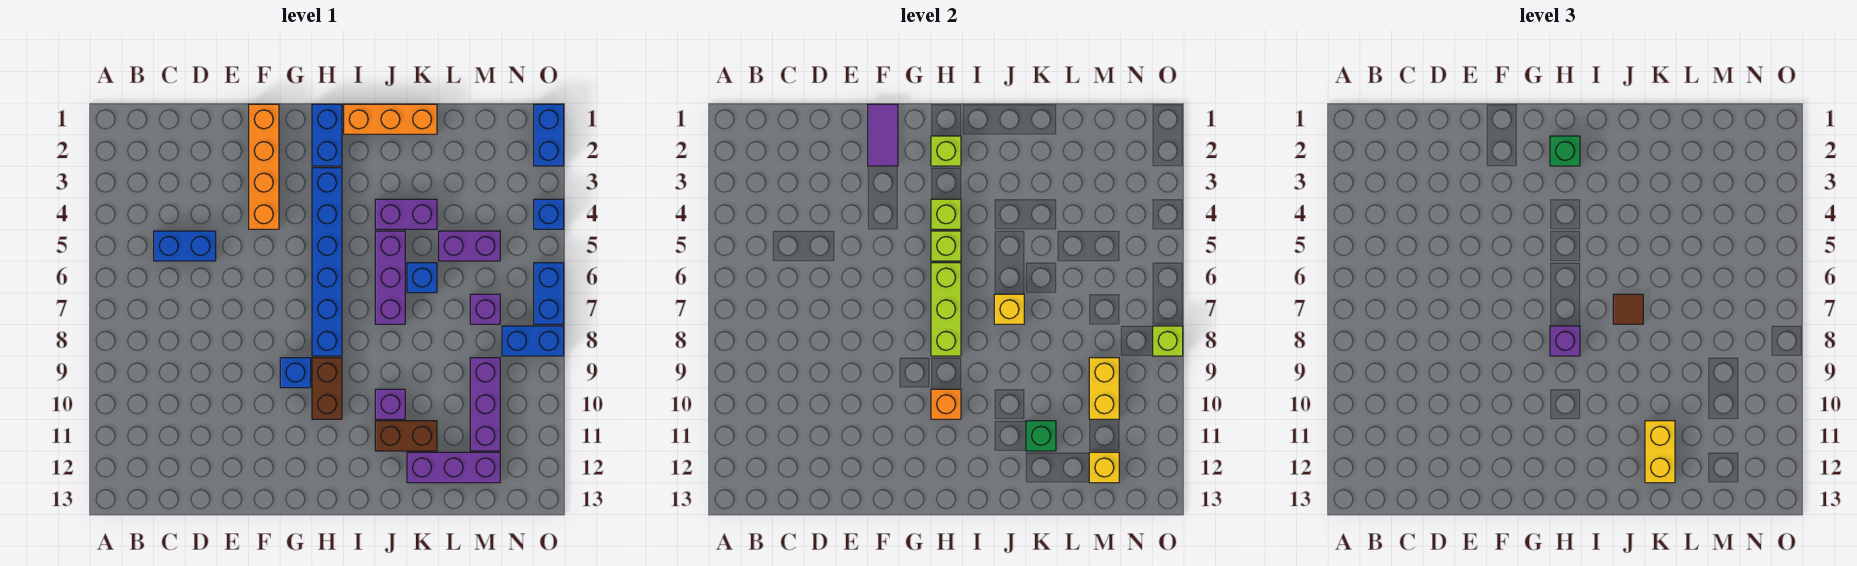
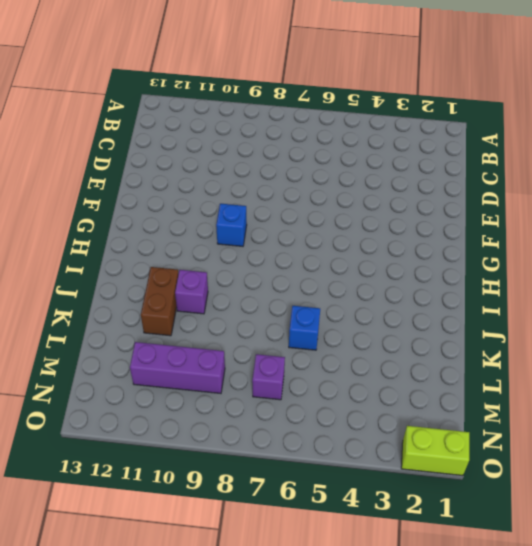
lime brick O1:O2 level 1 -> blue brick O1:O2 level 1
none -> blue brick C5:D5 level 1
none -> orange brick F1:F4 level 1
none -> blue brick H1:H2 level 1
none -> blue brick H3:H8 level 1

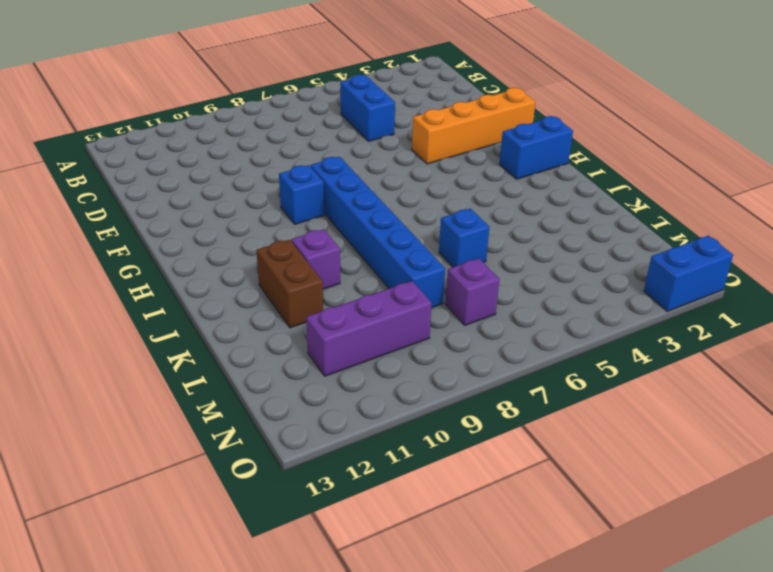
blue brick G8:L8 level 1 -> blue brick H3:H8 level 1
none -> brown brick H9:H10 level 1
none -> orange brick I1:K1 level 1
none -> purple brick J4:K4 level 1
none -> purple brick J5:J7 level 1

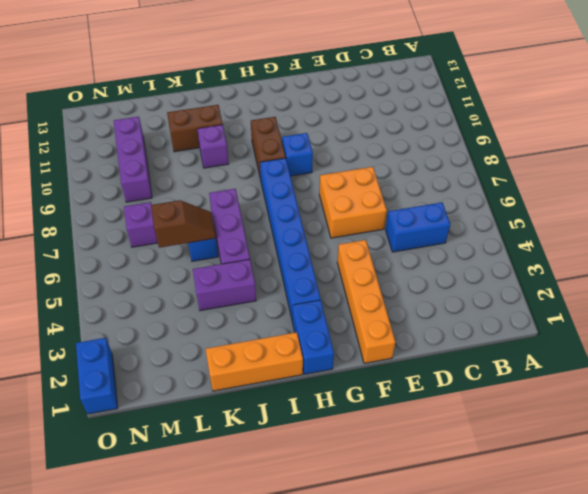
orange brick E6:F7 level 1 -> none
brown slope K6:L6 level 2 top L -> none
none -> purple brick K12:M12 level 1
none -> purple brick L5:M5 level 1
none -> blue brick N8:O8 level 1
none -> blue brick O4 level 1

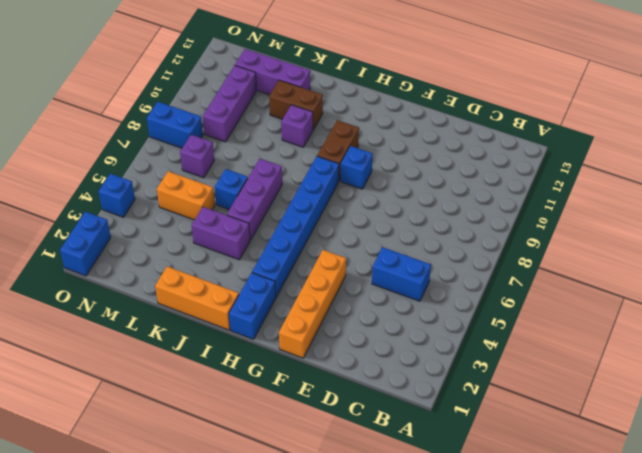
orange brick L5:M5 level 1 -> purple brick L5:M5 level 1
none -> blue brick O6:O7 level 1
none -> purple tile F1:F2 level 2
none -> lime brick H2 level 2
none -> lime brick H4 level 2

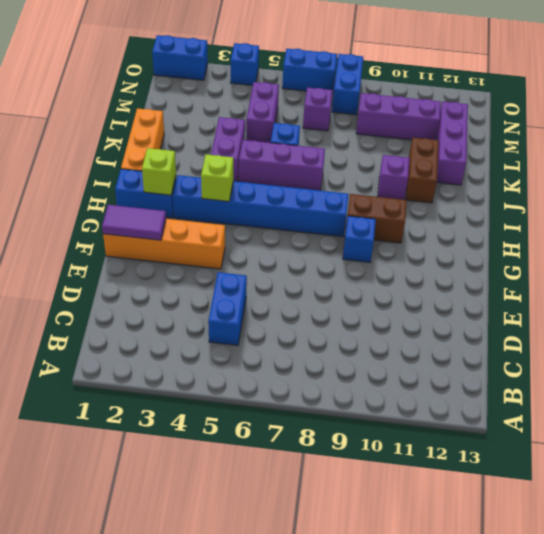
none -> lime brick H5 level 2
none -> lime brick H6:H8 level 2
none -> orange brick H10 level 2
none -> yellow brick J7 level 2

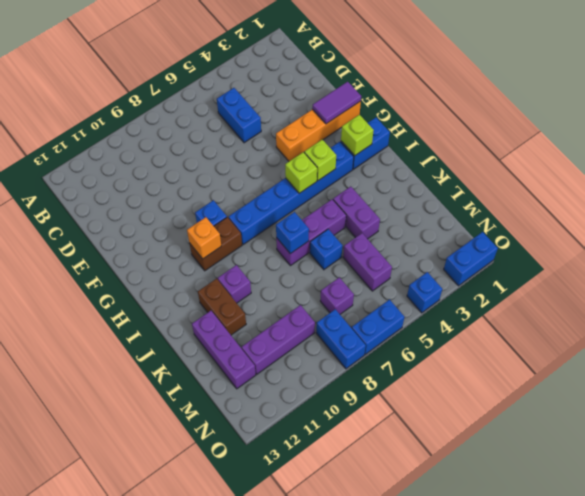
blue brick J7 level 2 -> yellow brick J7 level 2
none -> orange brick I1:K1 level 1
none -> lime brick H6:H8 level 2
none -> green brick K11 level 2
none -> yellow brick M9:M10 level 2

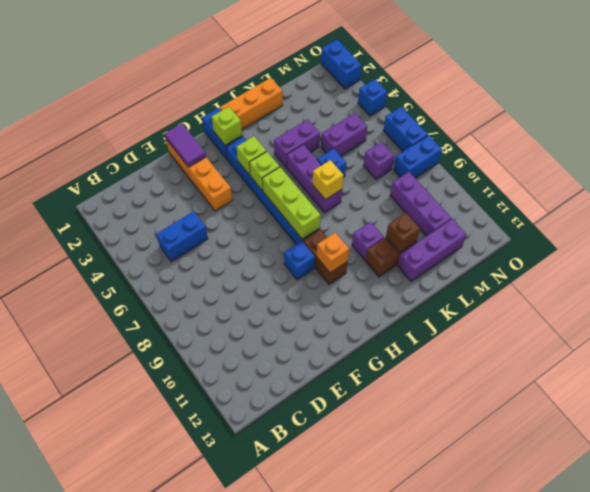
brown brick K11 level 2 -> green brick K11 level 2
none -> yellow brick M9:M10 level 2
none -> yellow brick M12 level 2
none -> lime brick O8 level 2
none -> green brick H2 level 3

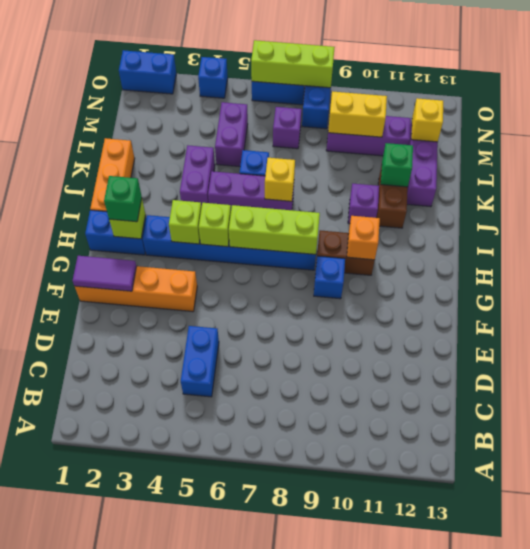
lime brick O6:O8 level 2 -> lime brick O8 level 2
none -> purple brick H8 level 3
none -> brown tile J7 level 3
none -> yellow brick K11:K12 level 3

